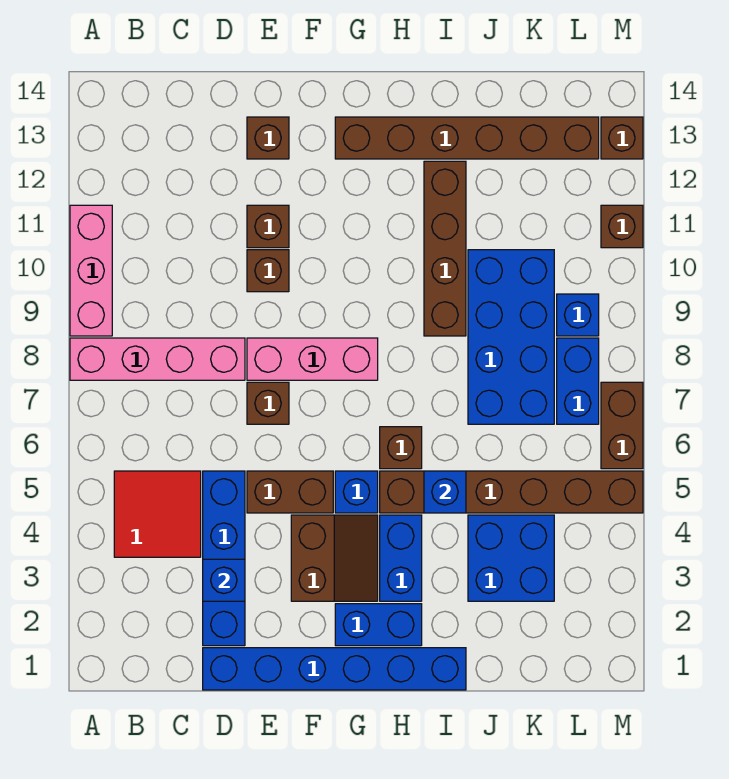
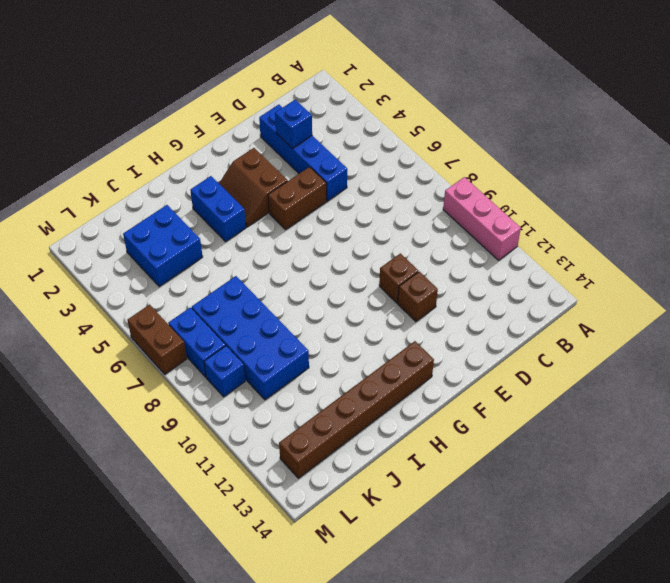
none -> pink brick A8:D8 level 1
none -> red tile B4:C5 level 1
none -> blue brick D1:I1 level 1

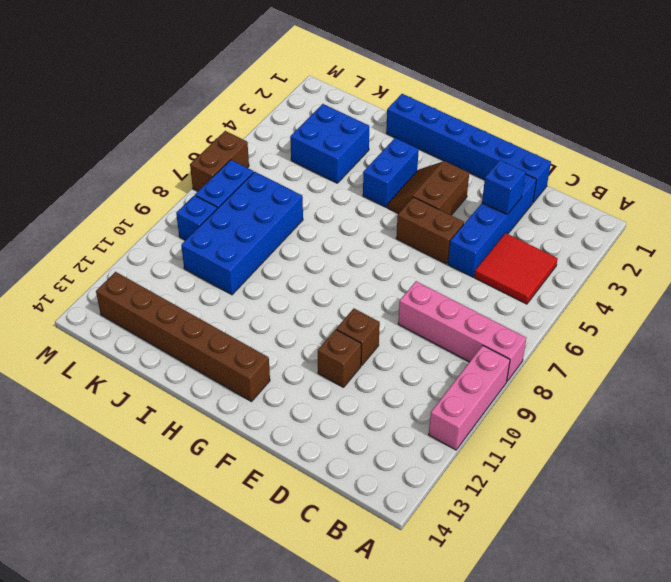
none -> brown brick E7 level 1
none -> pink brick E8:G8 level 1
none -> brown brick E13 level 1

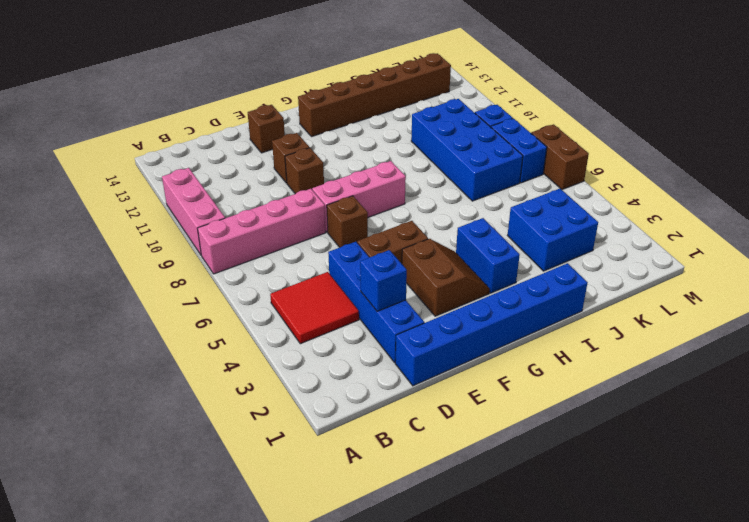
none -> blue brick G2:H2 level 1
none -> blue brick G5 level 1
none -> brown brick H5:M5 level 1

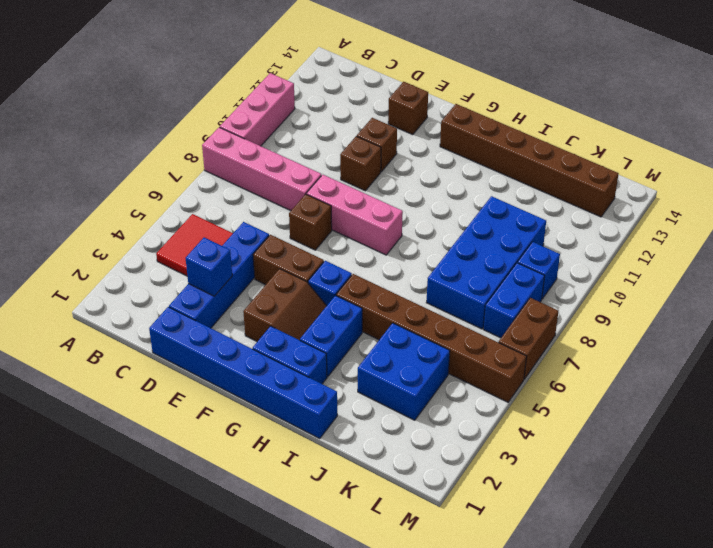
none -> brown brick H6 level 1
none -> brown brick I9:I12 level 1
none -> brown brick M11 level 1

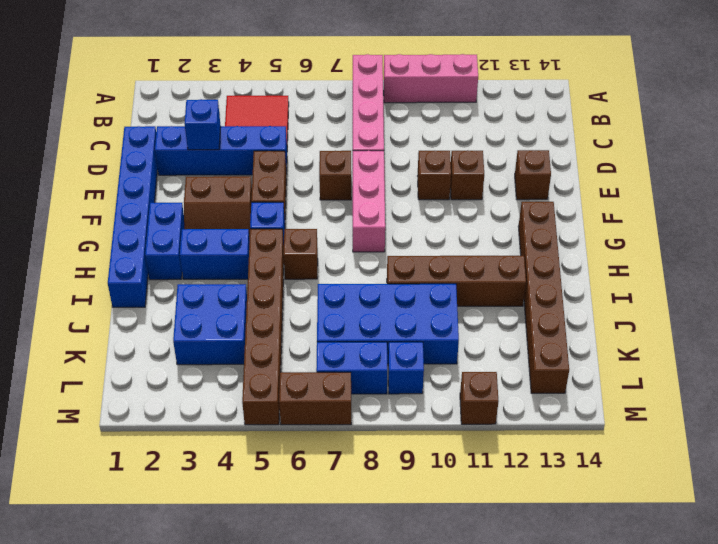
none -> brown brick M13 level 1
none -> blue brick I5 level 2

